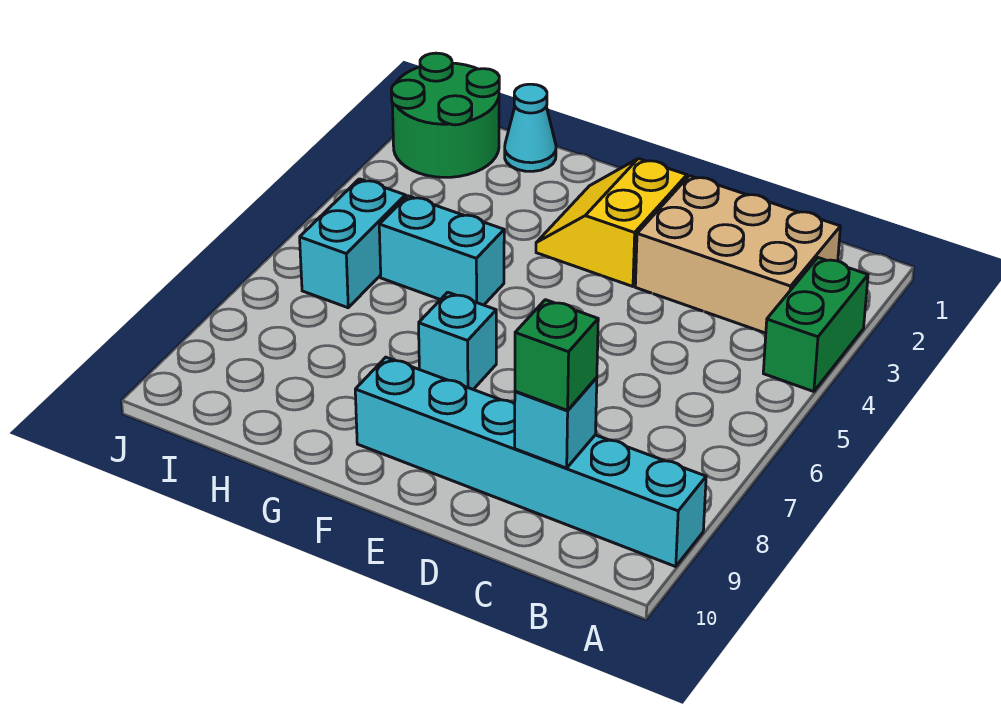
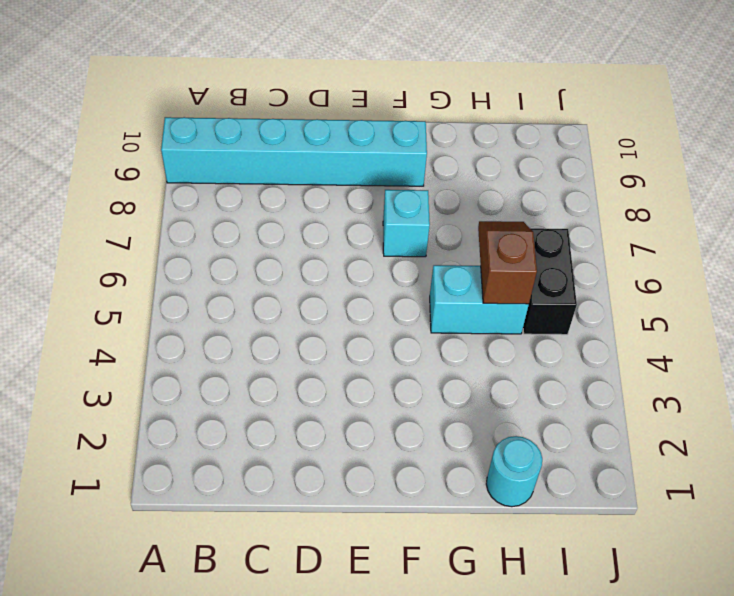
cyan round brick H1 level 1 -> cyan cone H1 level 1
brown slope H5:H6 level 2 top 5 -> none
black brick I5:I6 level 1 -> cyan brick I5:I6 level 1
none -> green brick A3:A4 level 1
none -> tan brick B2:D3 level 1

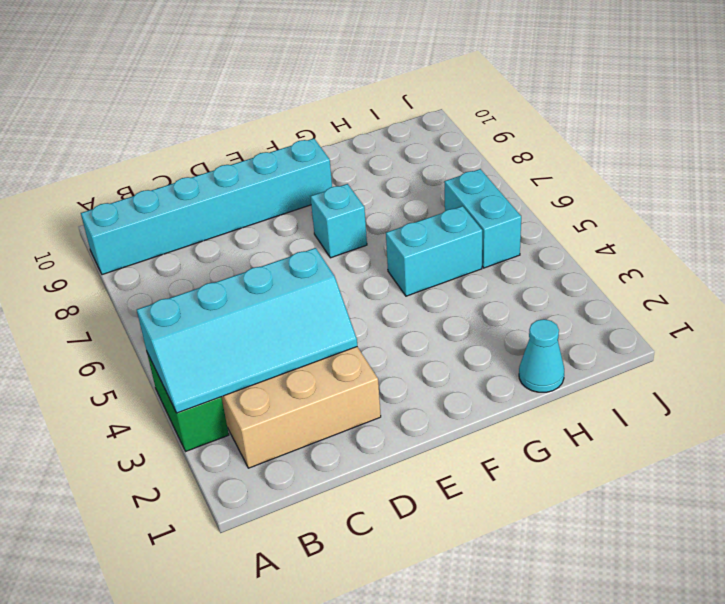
cyan slope A3:D4 level 2 top 4 -> none
none -> yellow slope E2:F3 level 1 top E
none -> green round brick I1:J2 level 1

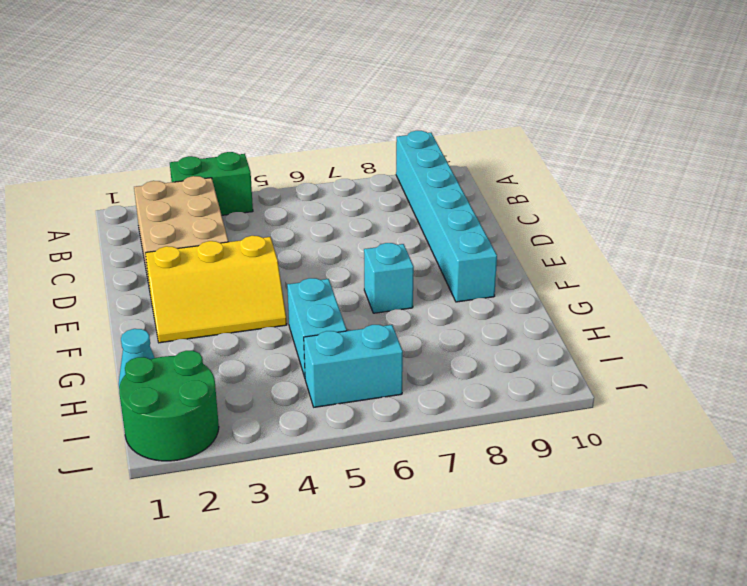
yellow slope E2:F4 level 1 top E -> yellow slope E2:F3 level 1 top E
none -> cyan brick C9 level 2
none -> green brick C9 level 3

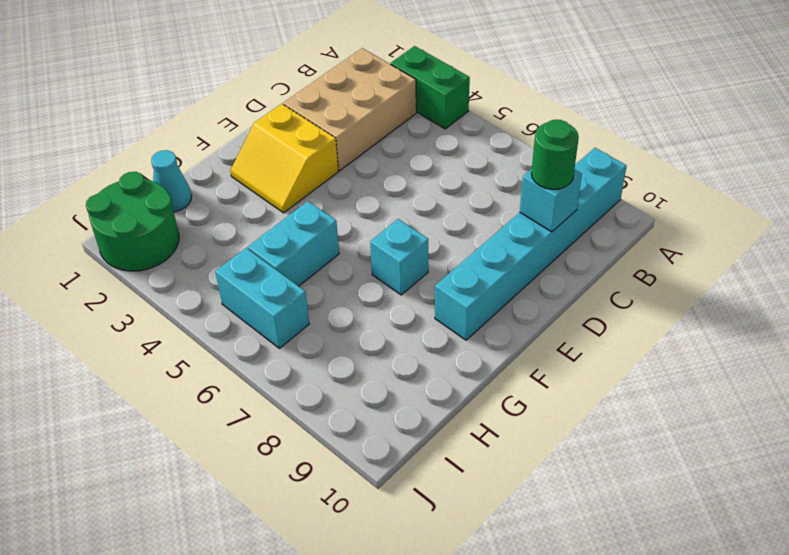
green round brick C9 level 3 -> green brick C9 level 3

